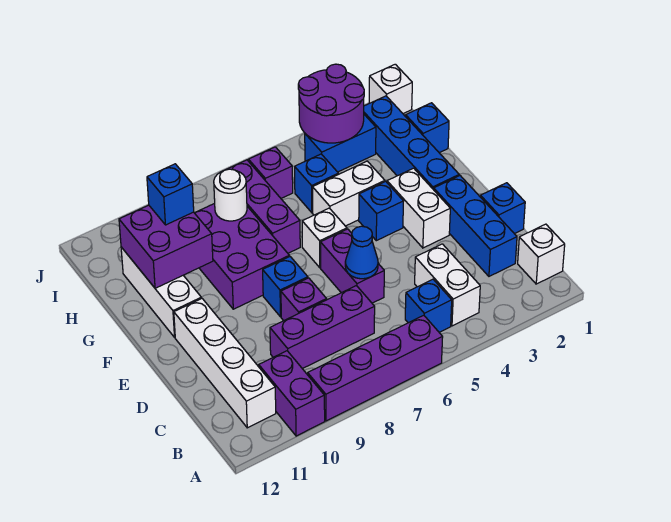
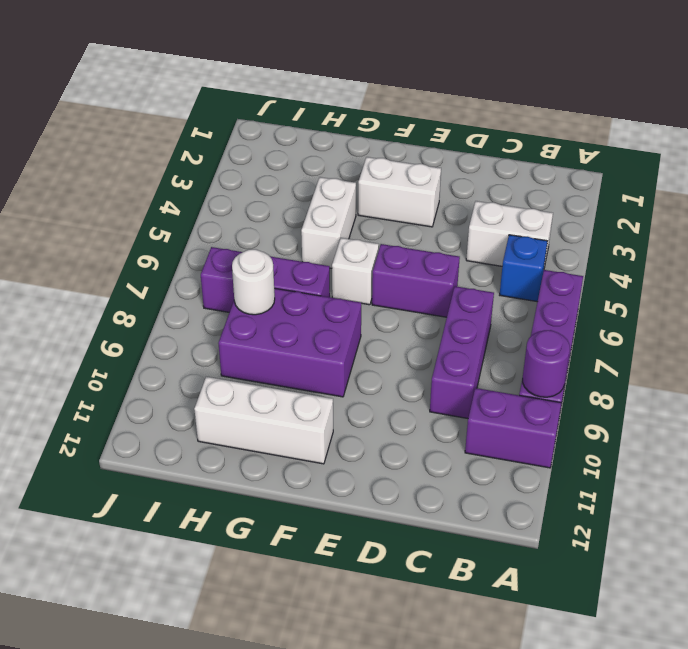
purple round brick A9 level 2 -> none
none -> white brick B1 level 1
none -> white brick B11:E11 level 1
none -> blue brick C2:E2 level 1
none -> blue brick D1 level 1

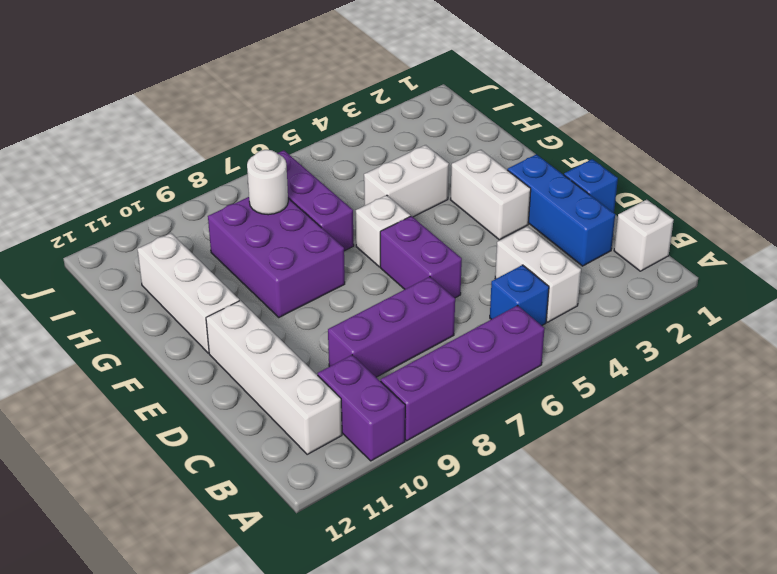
none -> purple brick D8 level 1
none -> blue brick E8 level 1
none -> blue brick F2:I2 level 1
none -> blue brick F4 level 1

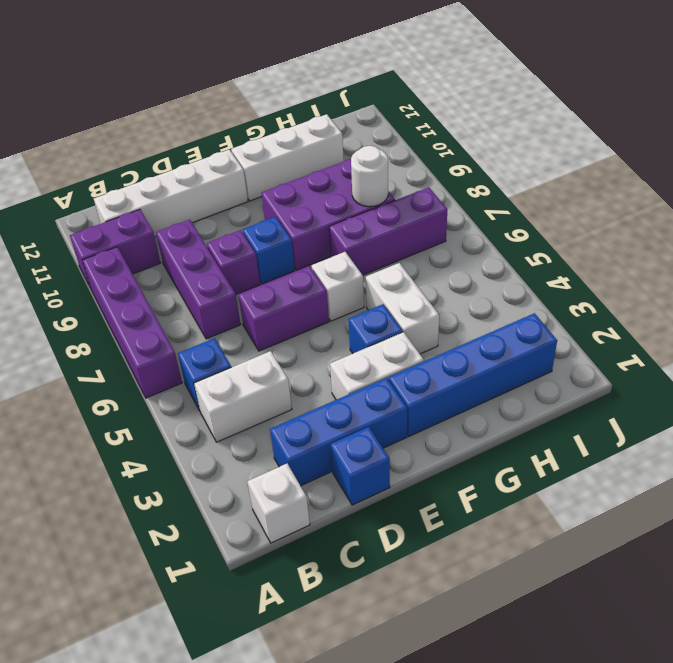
none -> blue brick H1 level 1
none -> blue brick H5 level 1
none -> blue brick I3:I4 level 1
none -> purple brick I6 level 1

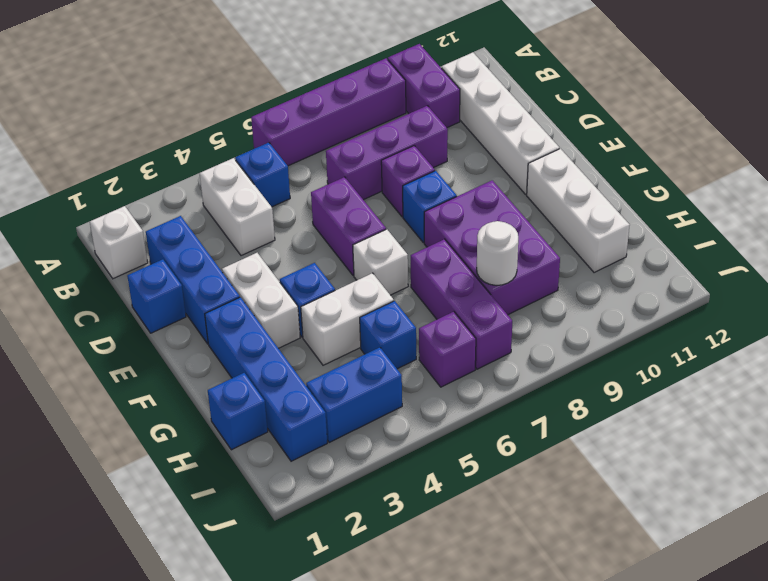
none -> white brick J1 level 1
none -> blue cone D6 level 2
none -> purple brick G10:H11 level 2
none -> purple round brick I3:J4 level 2

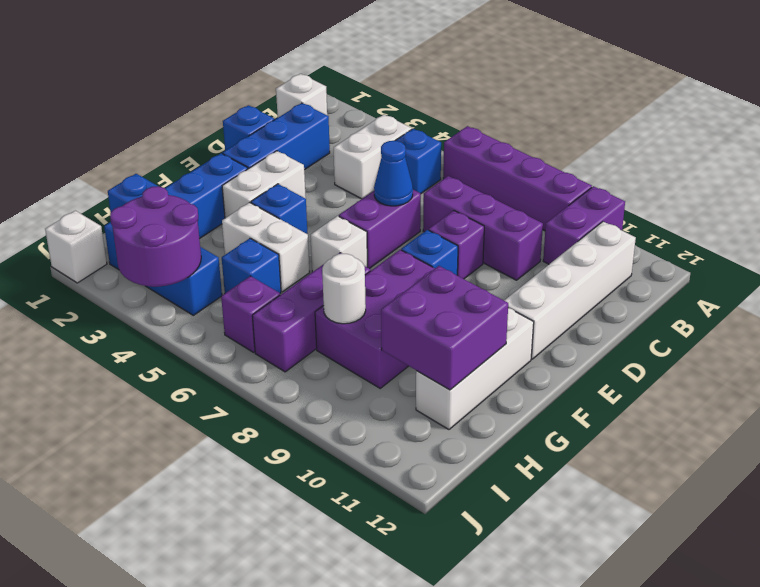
none -> blue brick H10 level 3

